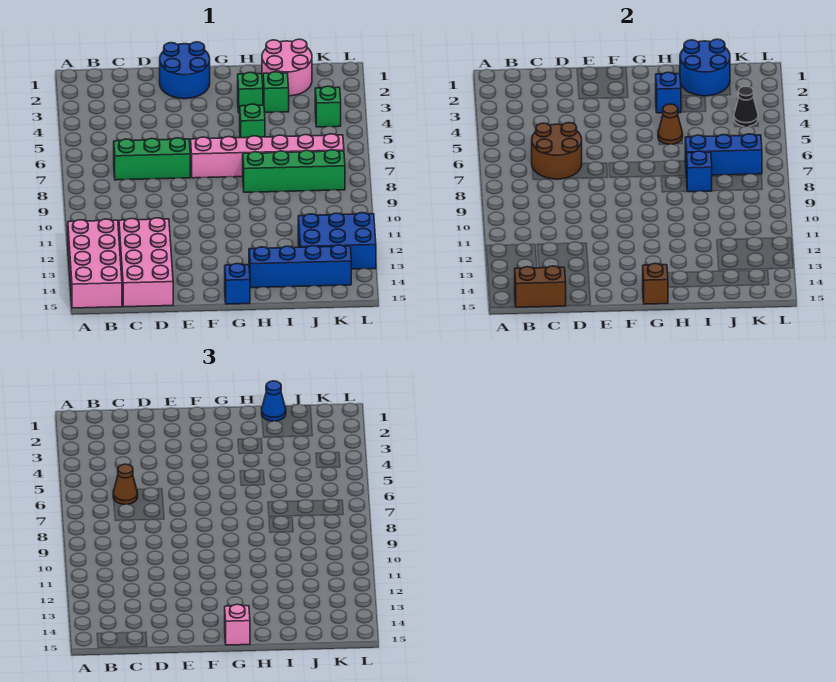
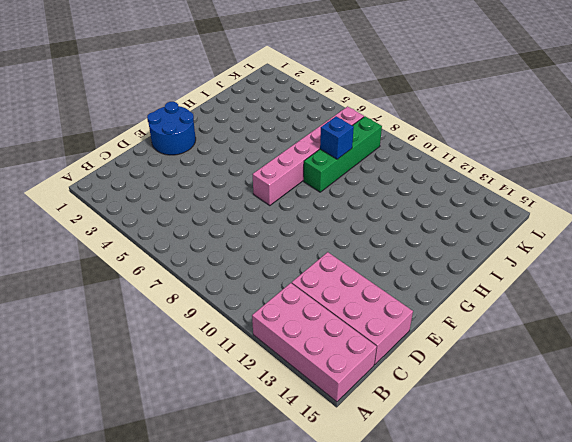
none -> green brick C7:E7 level 1
none -> blue brick G15 level 1
none -> green brick H3 level 1

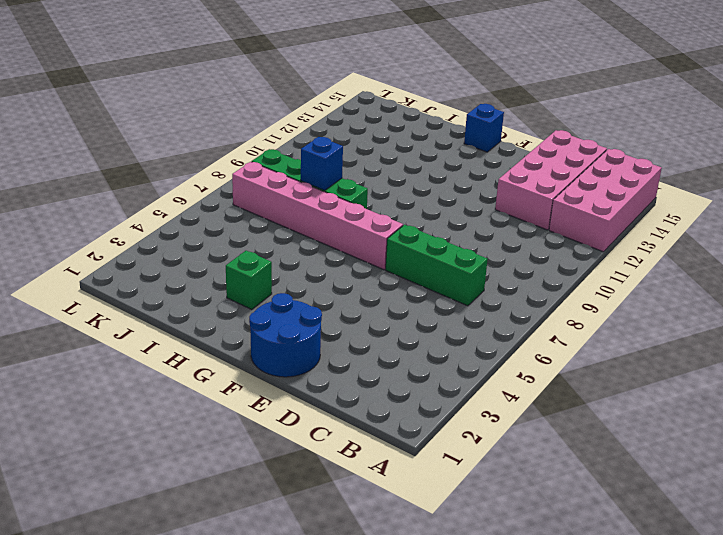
none -> green brick H5 level 1
none -> blue brick H14:K14 level 1
none -> pink round brick I1:J2 level 1

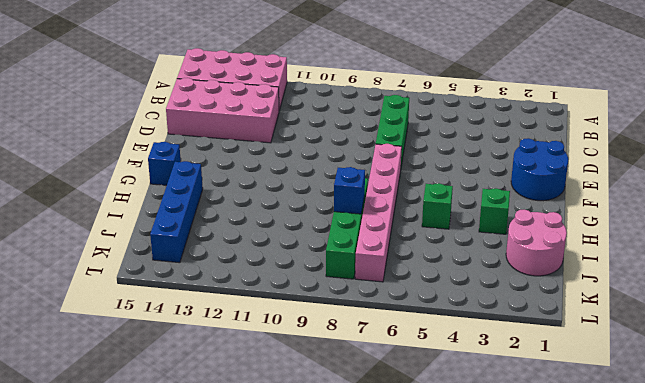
none -> green brick I3 level 1
none -> blue brick J12:L13 level 1
none -> green brick K4 level 1

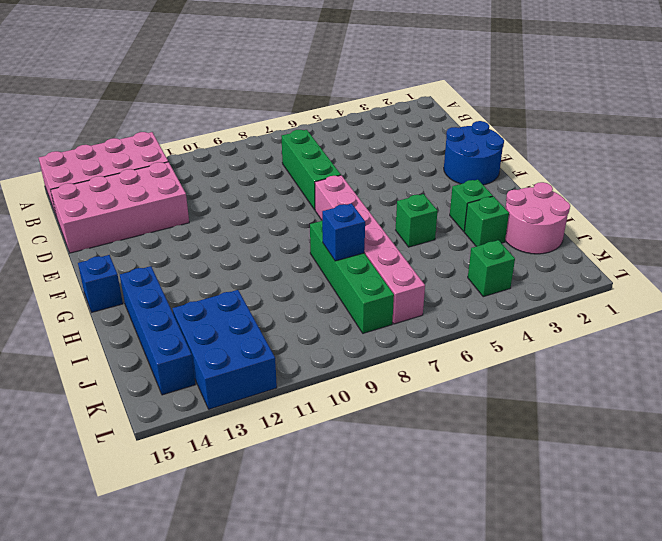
none -> brown brick B15:C15 level 2
none -> brown round brick C6:D7 level 2
none -> brown brick G15 level 2

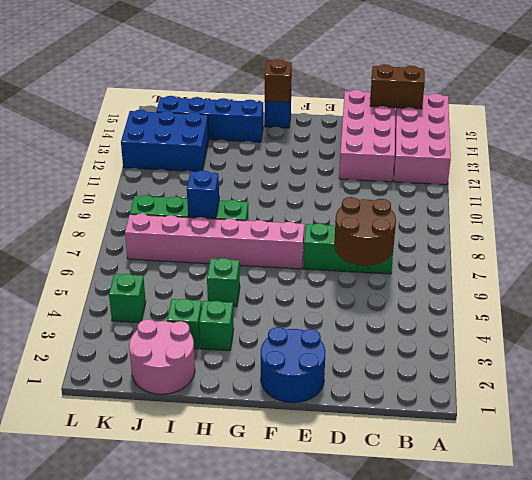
none -> blue brick H3 level 2
none -> brown cone H5 level 2
none -> blue round brick I1:J2 level 2

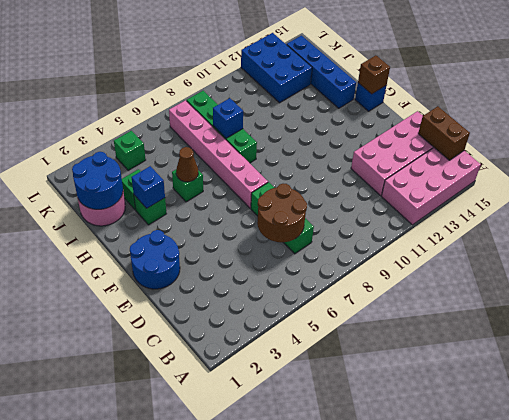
none -> blue brick I7:K7 level 2
none -> black cone K4 level 2
none -> brown cone C6 level 3

